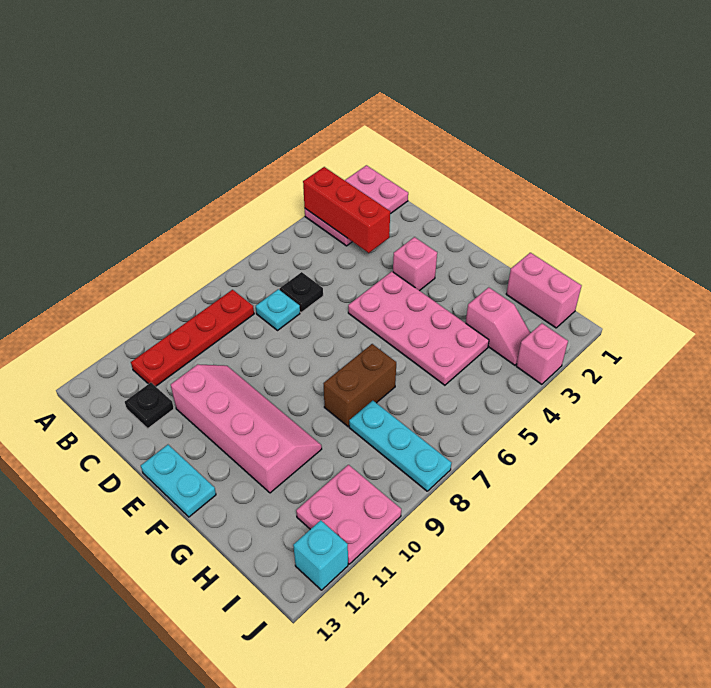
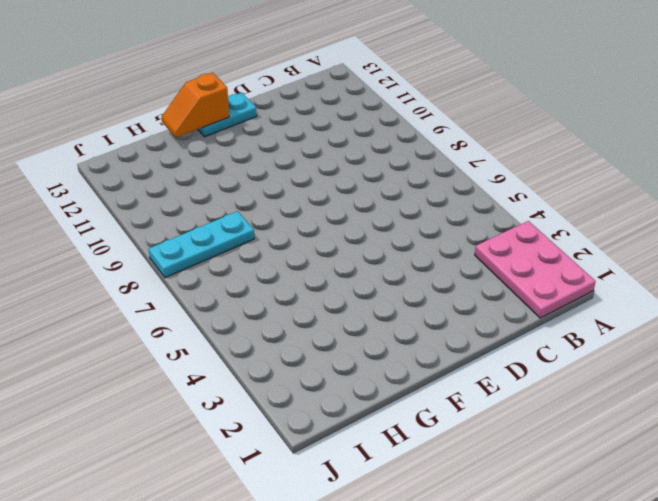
orange slope F13:G13 level 2 top F -> none
none -> red plate B8:B11 level 1
none -> black plate C6 level 1
none -> cyan plate C7 level 1

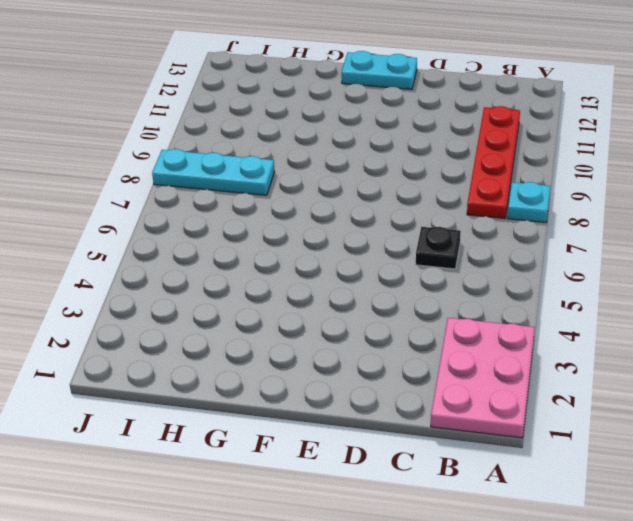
cyan plate A8 level 1 -> cyan plate C7 level 1
none -> black plate C12 level 1
none -> pink slope D10:G11 level 1 top 11
none -> pink brick E3 level 1

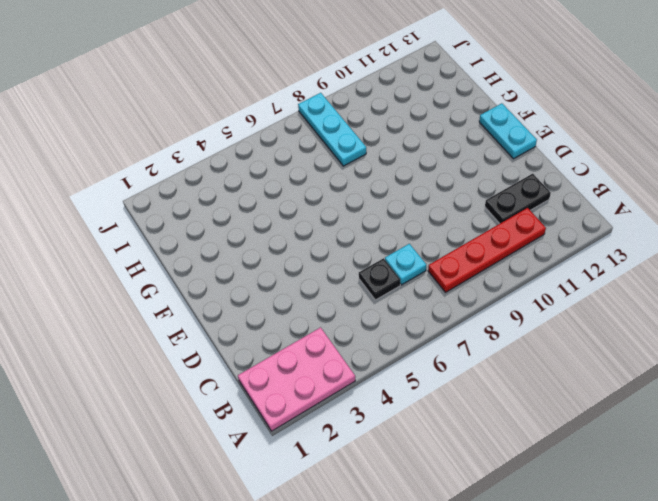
black plate C11:C12 level 1 -> black plate C12 level 1
none -> pink slope D10:G11 level 1 top 11
none -> pink brick E3 level 1
none -> pink plate E4:H5 level 1

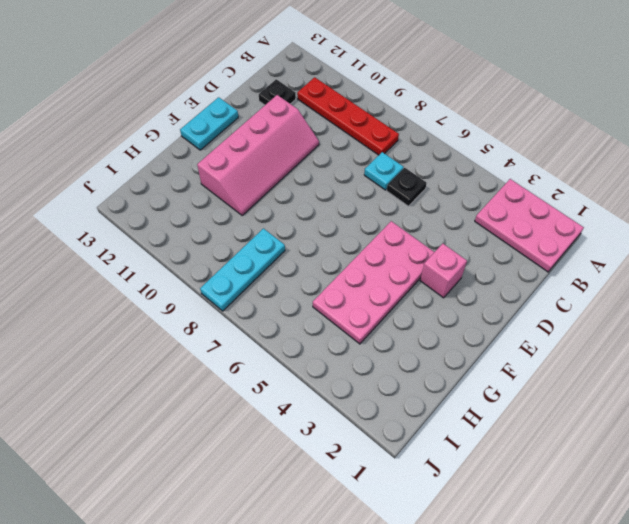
none -> brown brick G7:G8 level 1
none -> pink brick H1:I1 level 1
none -> pink slope H3:I3 level 1 top H

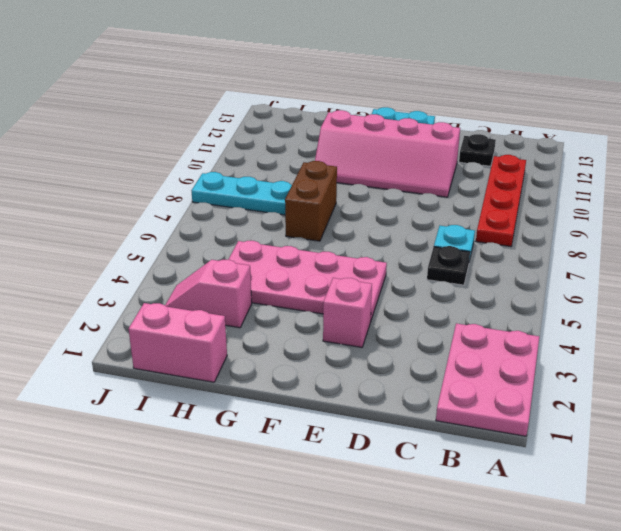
none -> pink plate I10:J11 level 1
none -> pink brick J3 level 1
none -> cyan brick J12 level 1

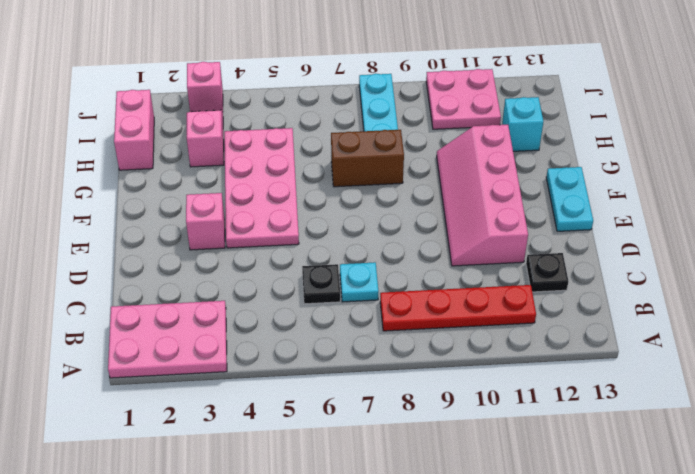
cyan brick H12 level 1 -> cyan brick J12 level 1
none -> red brick A3:C3 level 2

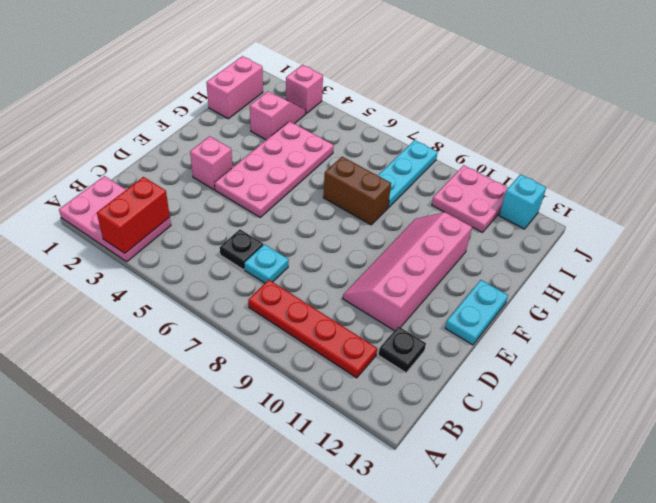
red brick A3:B3 level 2 -> red brick A3:C3 level 2

